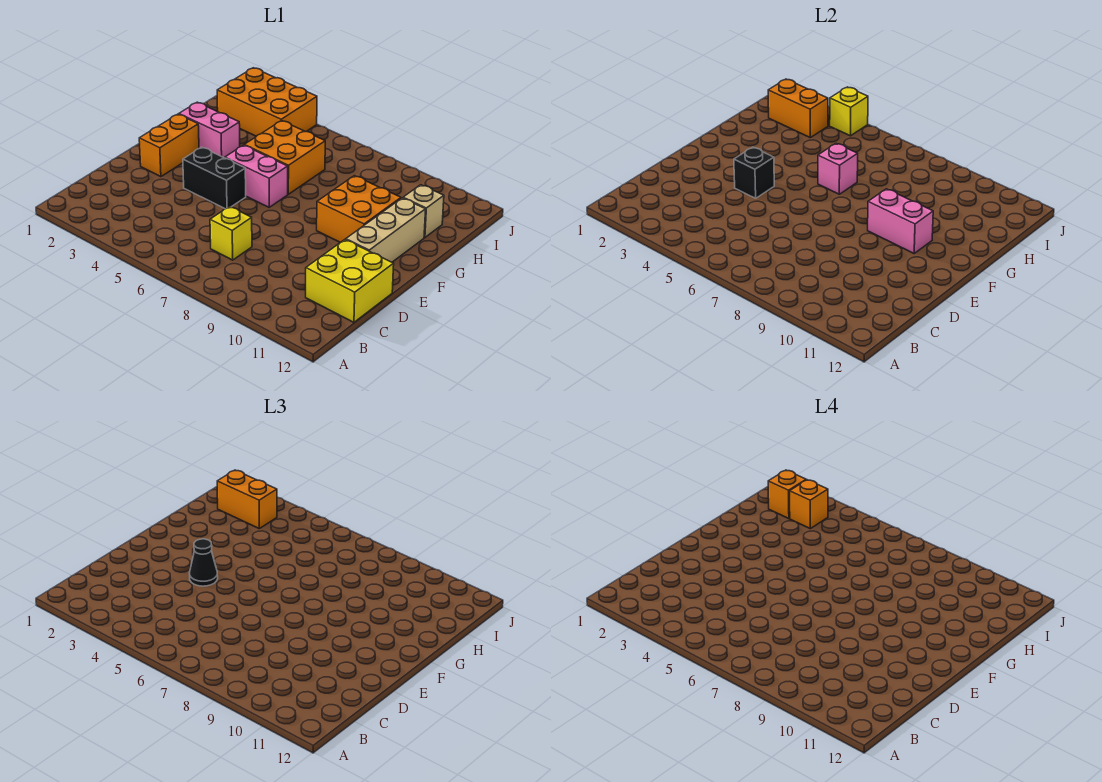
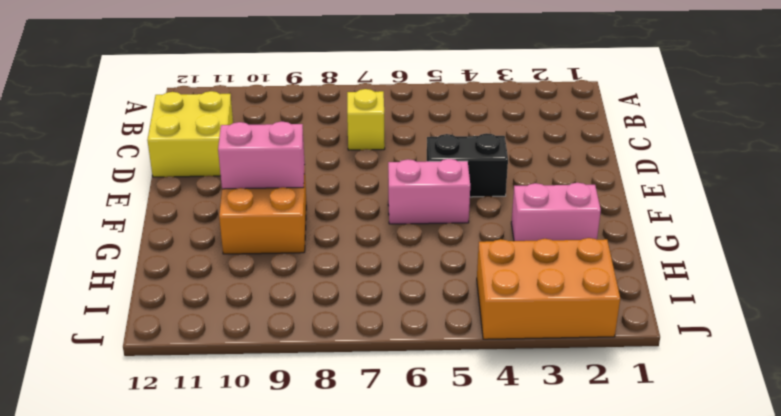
none -> orange brick E2:F2 level 1
none -> tan brick E11:G11 level 1
none -> orange brick G5:H6 level 1

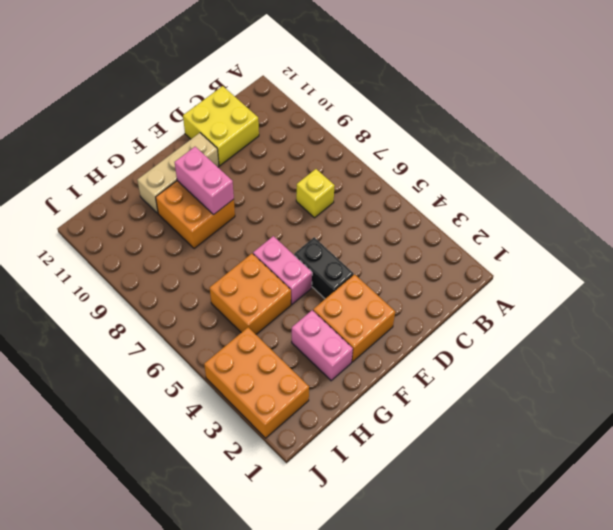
orange brick E2:F3 level 1 -> orange brick E2:F2 level 1
none -> tan brick H11 level 1
none -> black brick E4 level 2
none -> pink brick G6 level 2

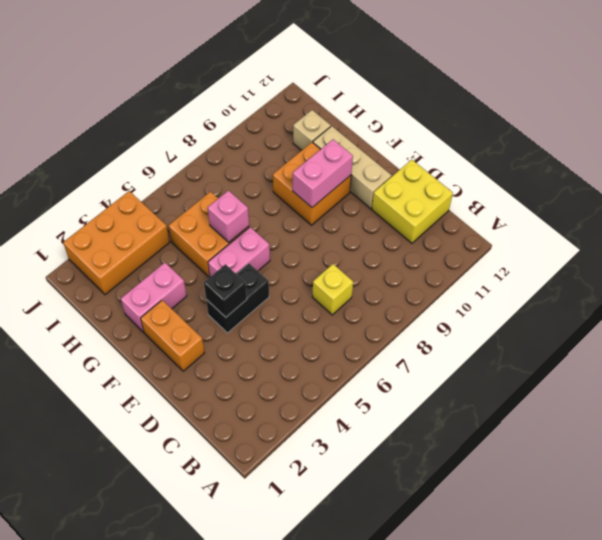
none -> orange brick I2:I3 level 2
none -> yellow brick J4 level 2
none -> black cone E4 level 3

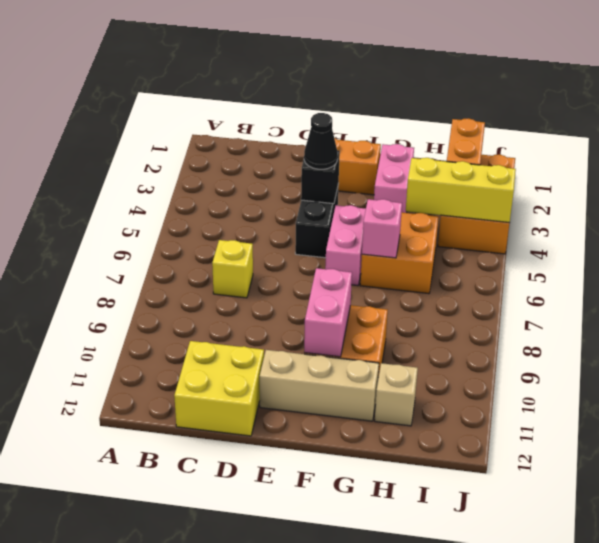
yellow brick H4:J4 level 2 -> yellow brick J4 level 2
none -> orange brick I2:I3 level 3
none -> orange brick I2 level 4
none -> orange brick I3 level 4

